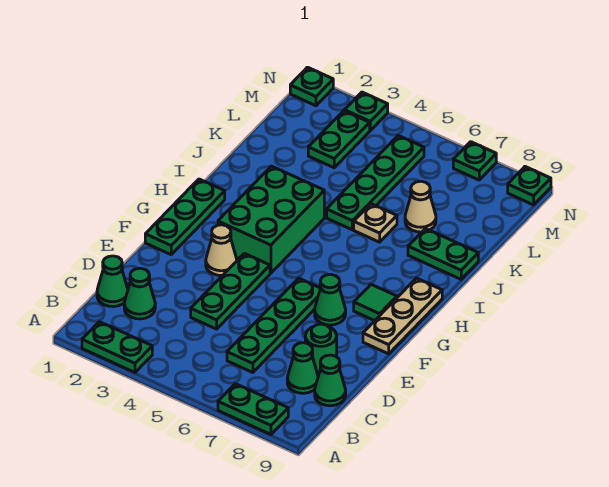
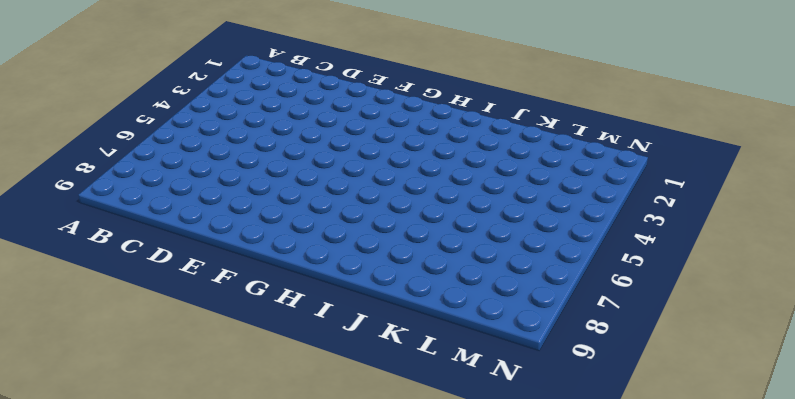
none -> green plate A2:A3 level 1
none -> green plate A7:A8 level 1
none -> green cone C1 level 1

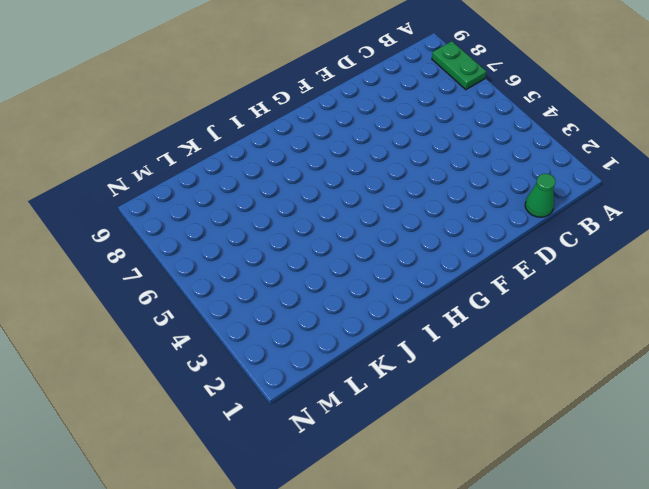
none -> green plate A2:A3 level 1
none -> green cone C2 level 1
none -> green plate C6:F6 level 1

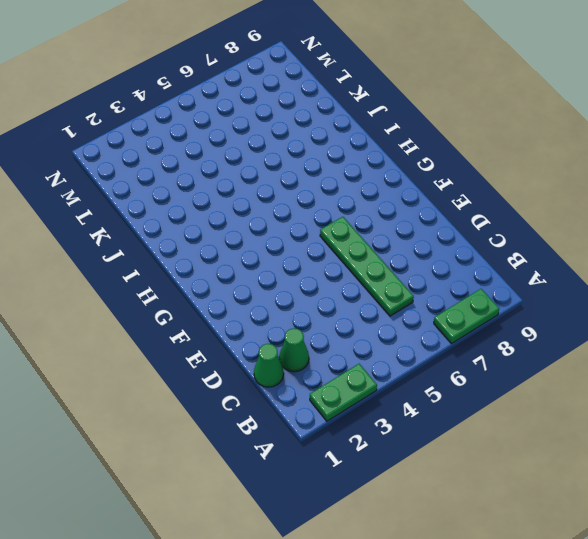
none -> green cone C8 level 1
none -> green cone C9 level 1
none -> green plate D4:F4 level 1

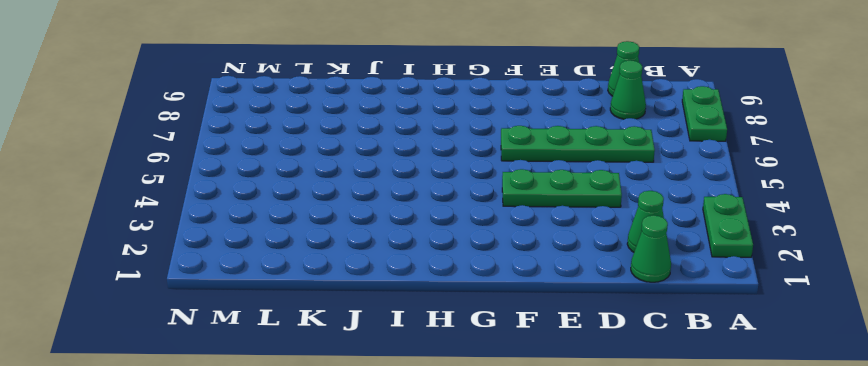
none -> green round brick D8 level 1
none -> green plate F1:H1 level 1
none -> tan cone F3 level 1

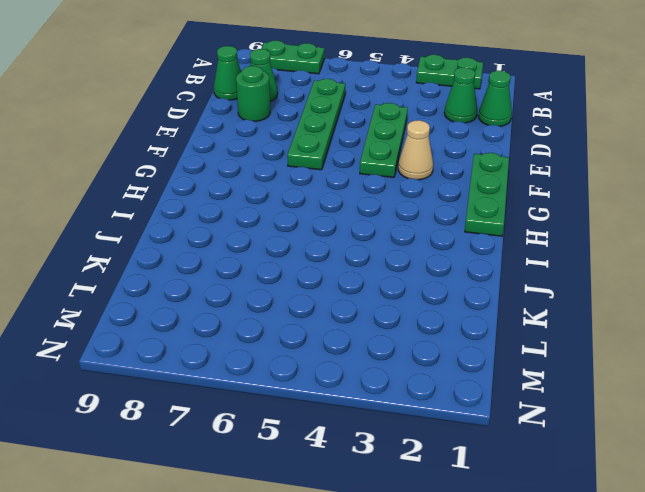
none -> green cone F7 level 1
none -> tan plate F9:H9 level 1
none -> green brick G3:I4 level 1

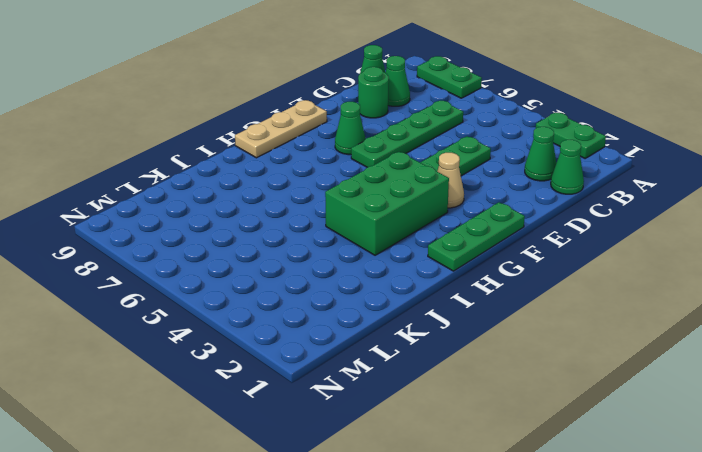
none -> green tile G8 level 1
none -> green plate J5:M5 level 1
none -> tan plate J6 level 1

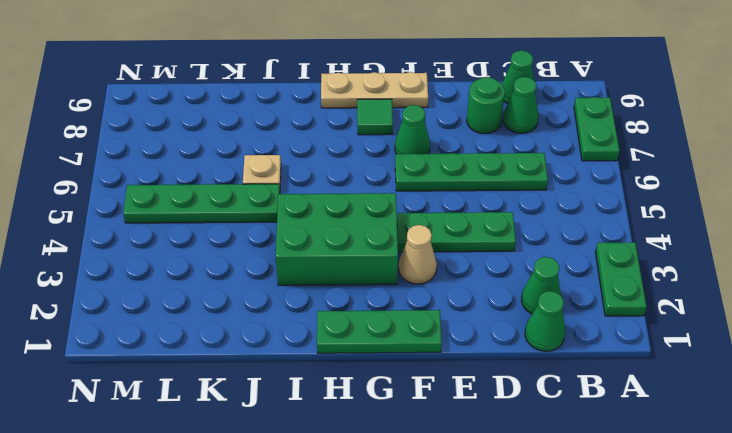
none -> green plate J8:J9 level 1
none -> tan cone K7 level 1
none -> green plate L3:M3 level 1

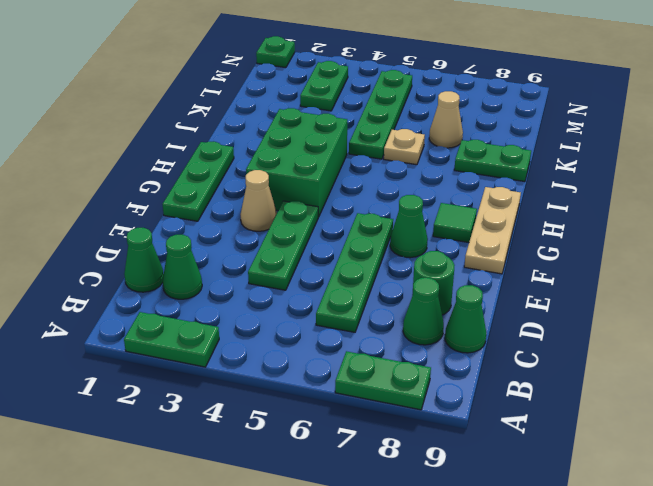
none -> green plate N3 level 1
none -> green plate N7 level 1
none -> green plate N9 level 1

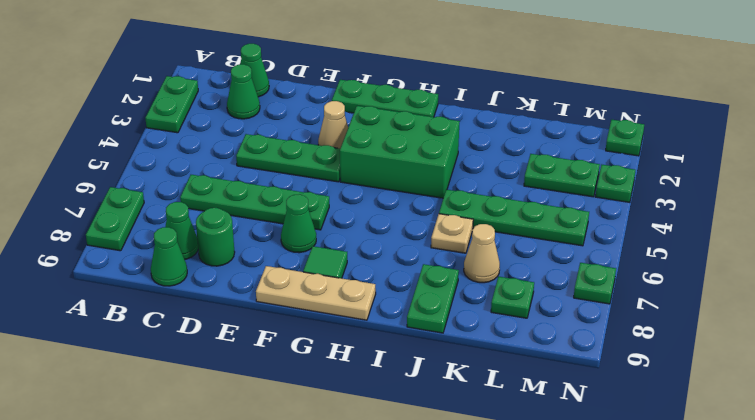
green plate L8 level 1 -> green plate N9 level 1

